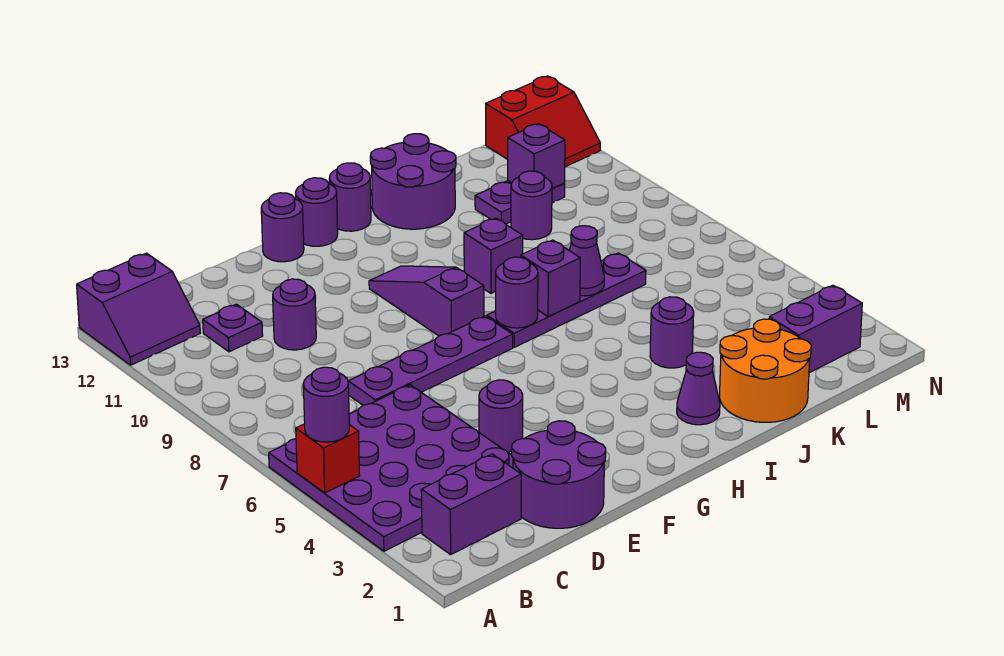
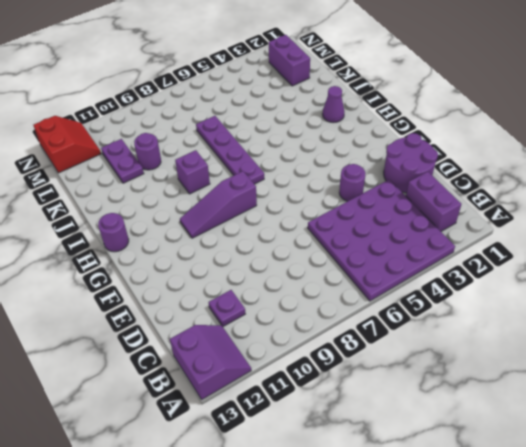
none -> purple plate D7:G7 level 1
none -> purple round brick D10 level 1
none -> purple round brick F13 level 1

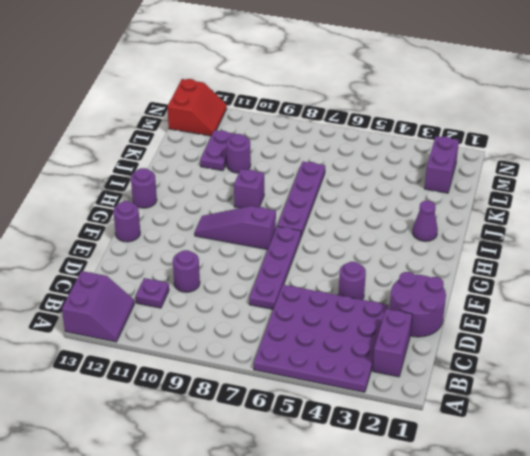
none -> purple round brick G13 level 1
none -> purple round brick I12:J13 level 1
none -> orange round brick J1:K2 level 1

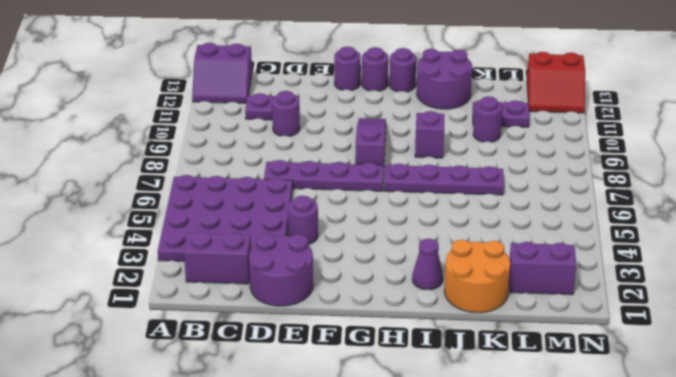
none -> purple round brick J4 level 1
none -> red brick A5 level 2
none -> purple round brick H7 level 2

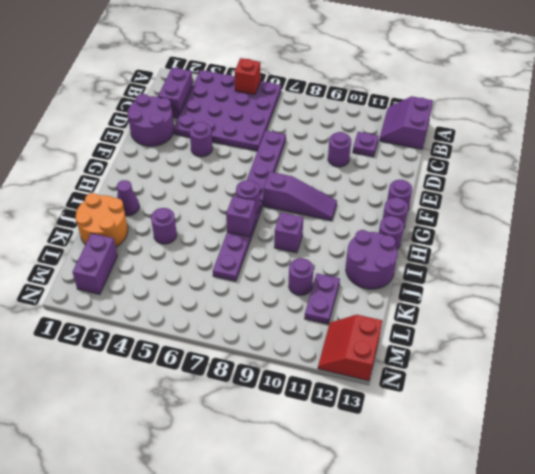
none -> purple cone J7 level 2
none -> purple brick L11 level 2
none -> purple round brick A5 level 3

